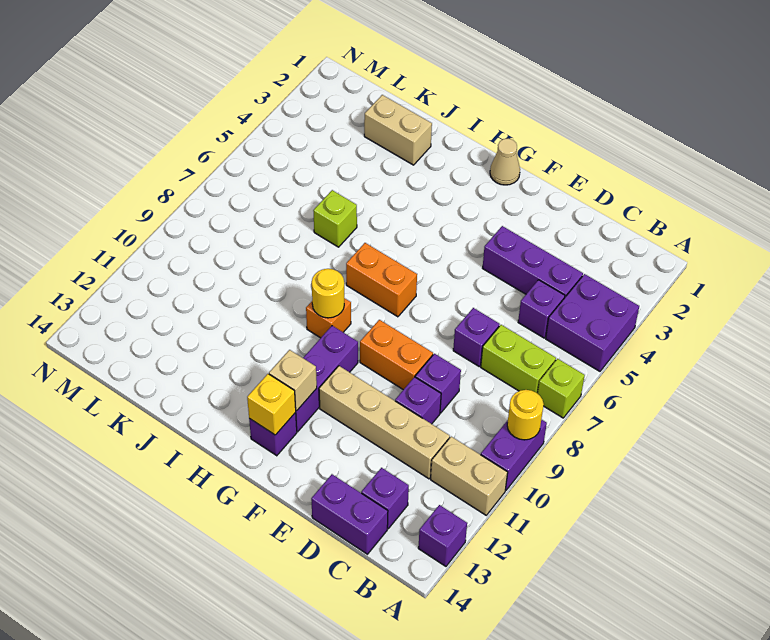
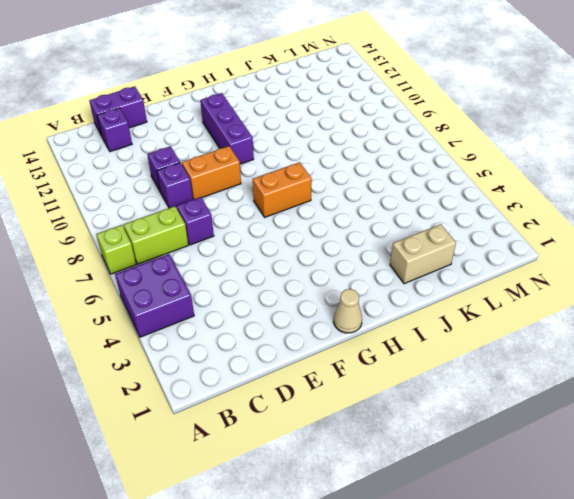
none -> purple brick A9:A10 level 1
none -> tan brick A11:B11 level 1
none -> purple brick A13 level 1

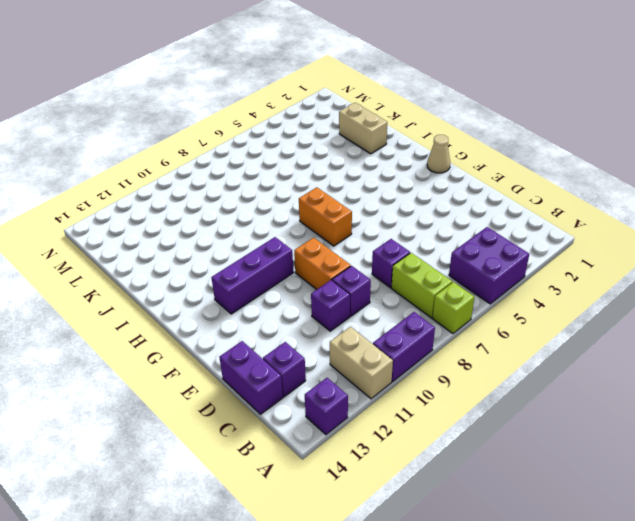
none -> purple brick C4:E4 level 1
none -> purple brick C5 level 1
none -> tan brick C11:F11 level 1

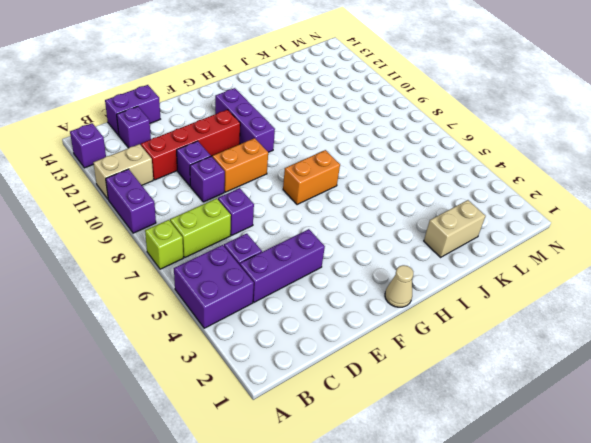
red brick C11:F11 level 1 -> tan brick C11:F11 level 1
none -> purple brick G13 level 1
none -> orange brick H9 level 1
none -> lime brick J6 level 1

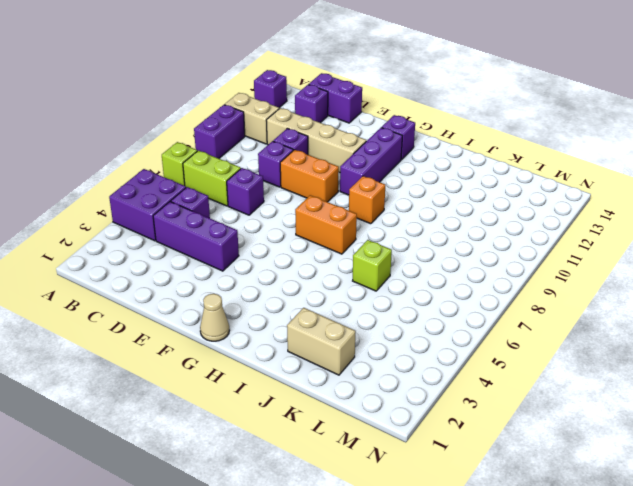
none -> yellow round brick A9 level 2
none -> tan brick G12 level 2
none -> yellow brick G13 level 2

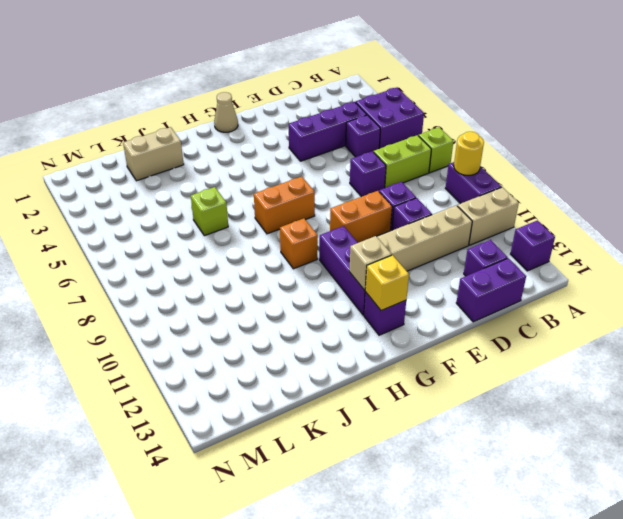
none -> yellow round brick H9 level 2

